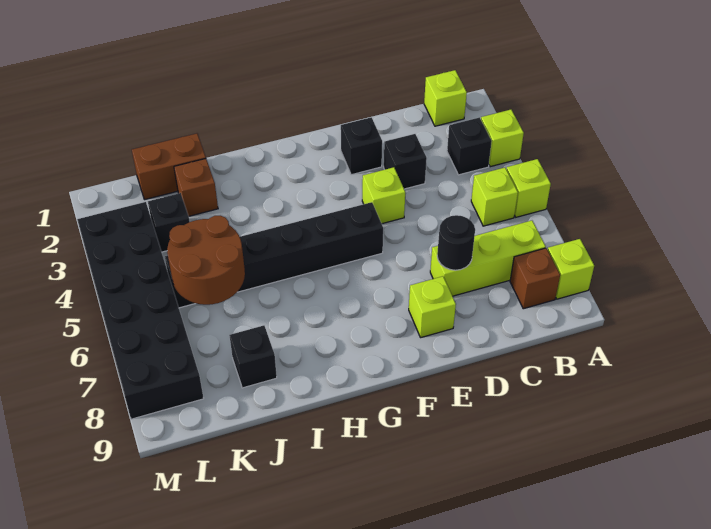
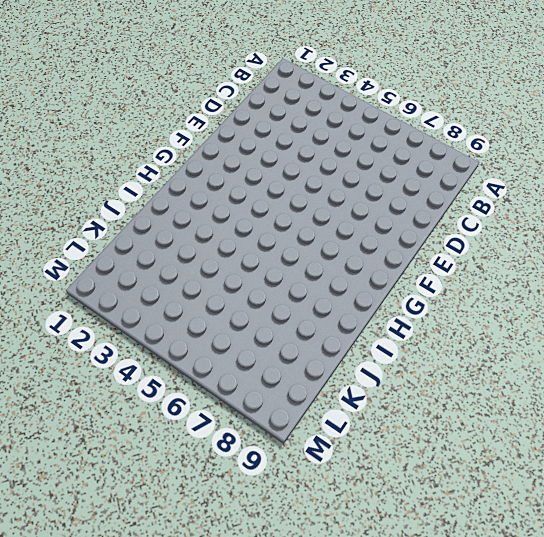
none -> lime brick A3 level 1
none -> lime brick A5 level 1
none -> lime brick A8 level 1

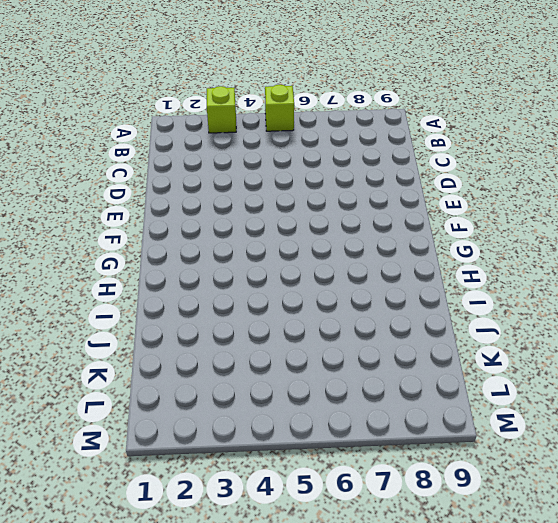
none -> lime brick A8 level 1
none -> lime brick B1 level 1
none -> black brick B3 level 1

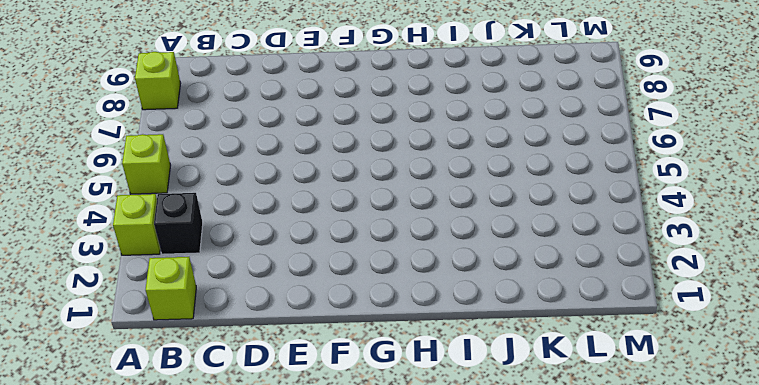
none -> lime brick B5 level 1
none -> lime brick B7:D7 level 1
none -> brown brick B8 level 1

